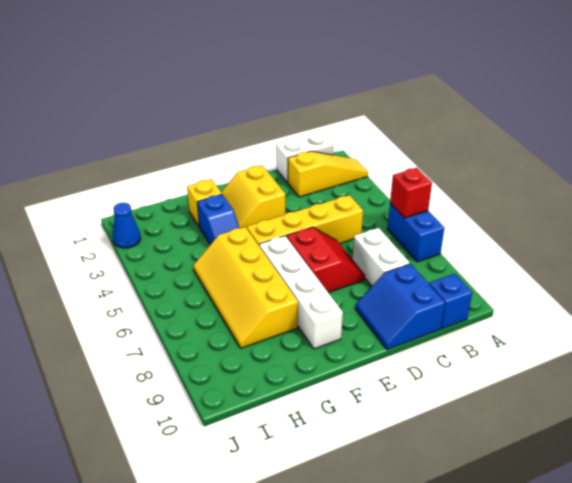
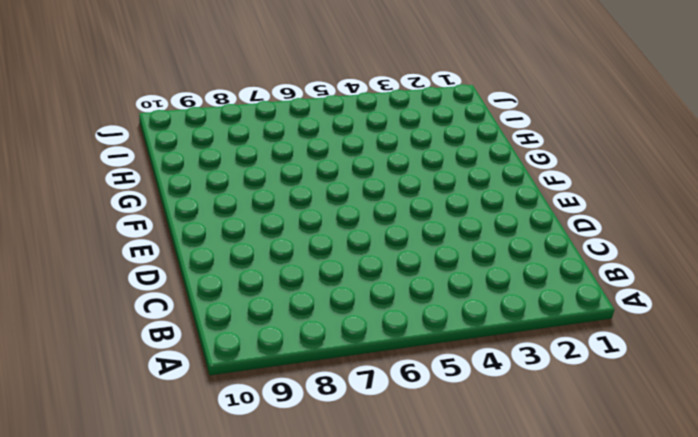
none -> yellow slope A2:C2 level 1 top C
none -> blue brick A6:A7 level 1
none -> white brick B1:C1 level 1

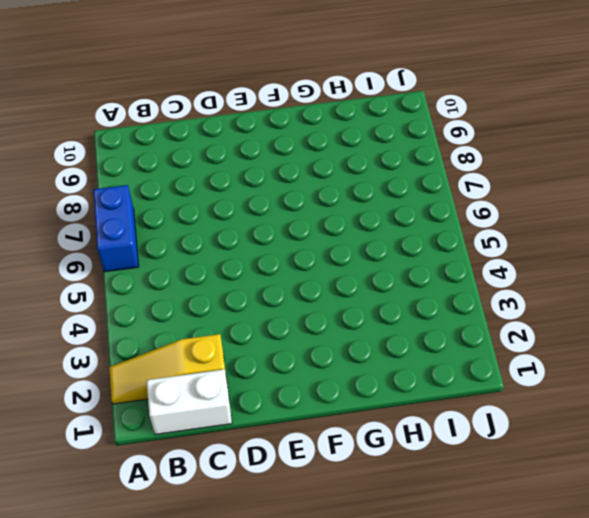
none -> blue brick B10 level 1
none -> yellow brick C5:F5 level 1
none -> white brick C7:C8 level 1

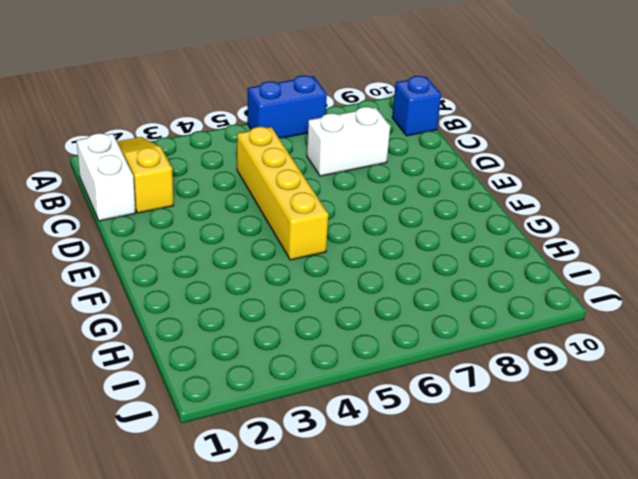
none -> blue slope C9:D10 level 1 top C
none -> red slope D6:E7 level 1 top E
none -> yellow slope E2:F3 level 1 top E

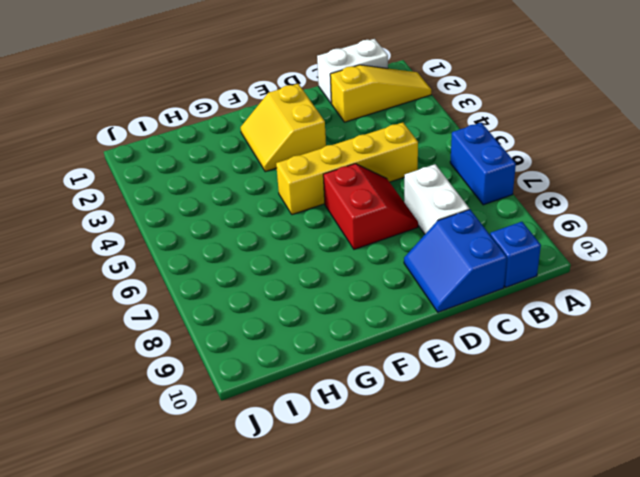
none -> white brick F6:F9 level 1
none -> yellow brick G2 level 1
none -> blue slope G3:G4 level 1 top 3

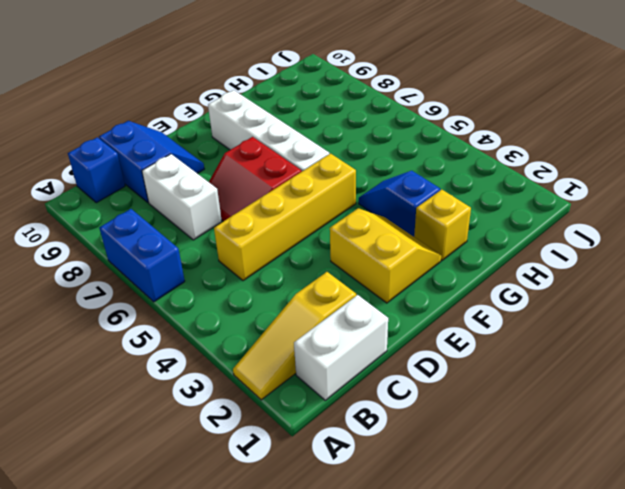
none -> yellow slope G5:H8 level 1 top G
none -> blue cone J2 level 1
none -> red brick A6 level 2

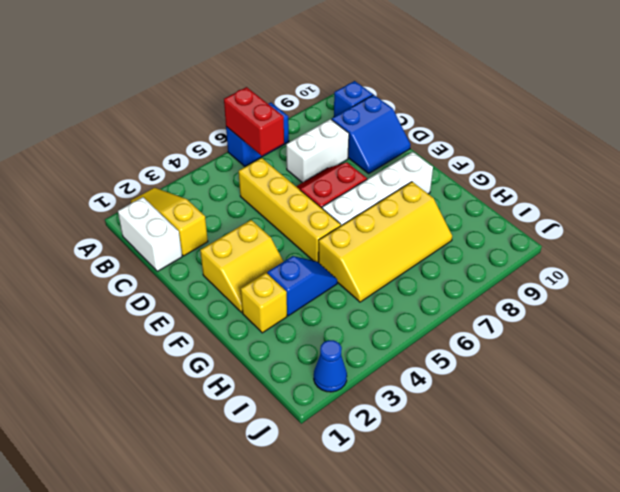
red brick A6:B6 level 2 -> red brick A6 level 2

